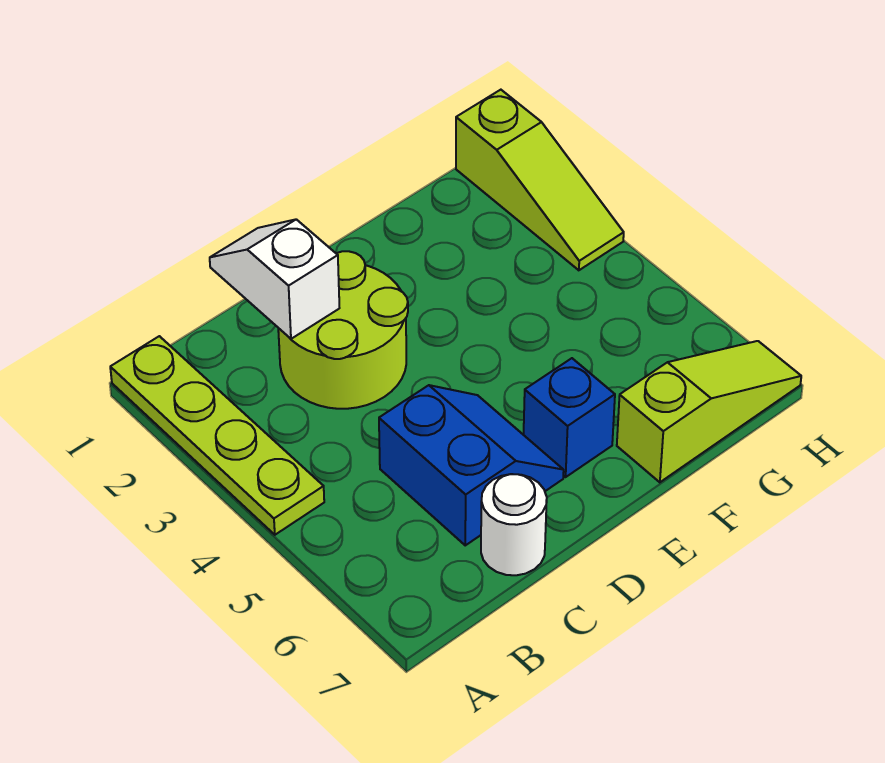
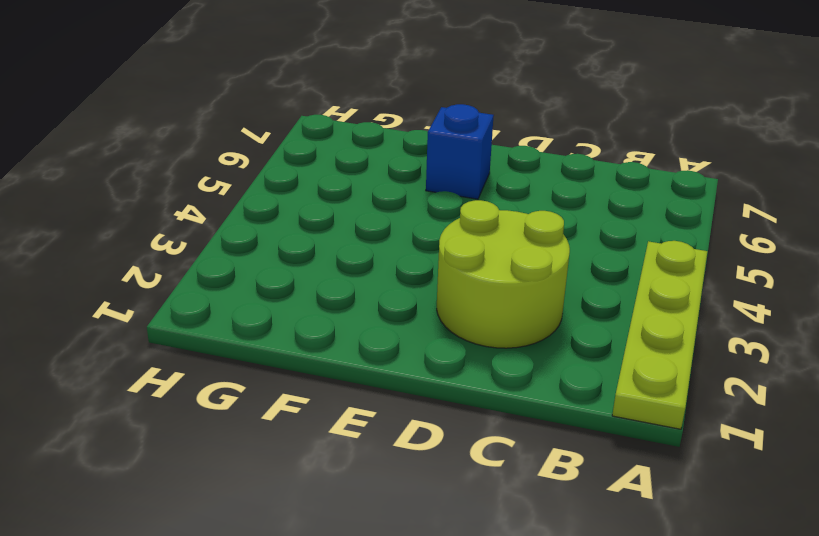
none -> blue slope C5:D6 level 1 top C
none -> white round brick C7 level 1

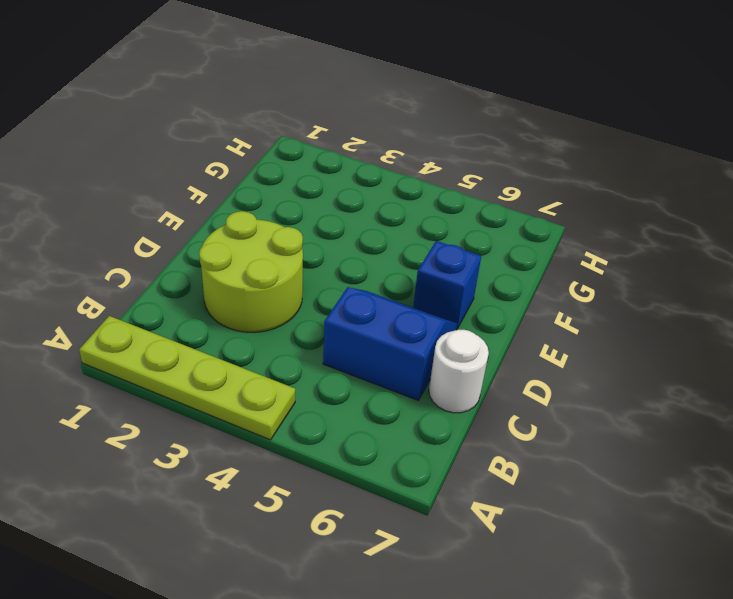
none -> lime slope F7:H7 level 1 top F
none -> lime slope H1:H3 level 1 top 1

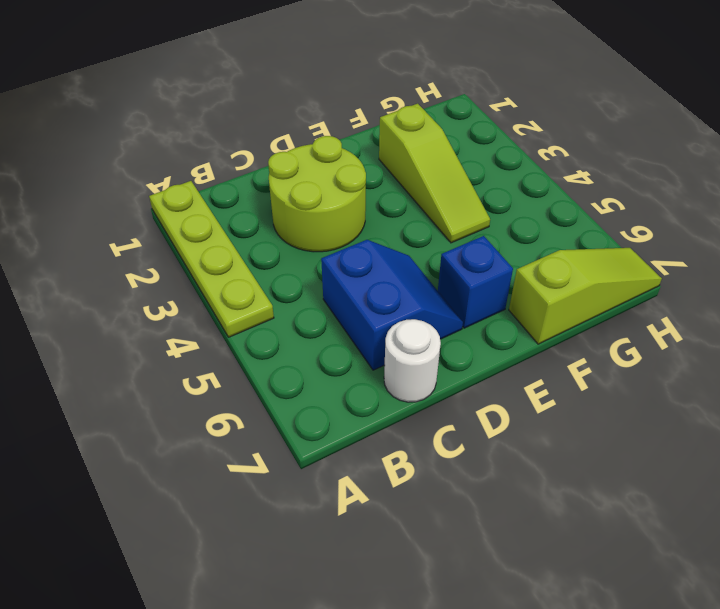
lime slope F2:F4 level 1 top 2 -> lime slope H1:H3 level 1 top 1
none -> white slope C1:C2 level 2 top 2

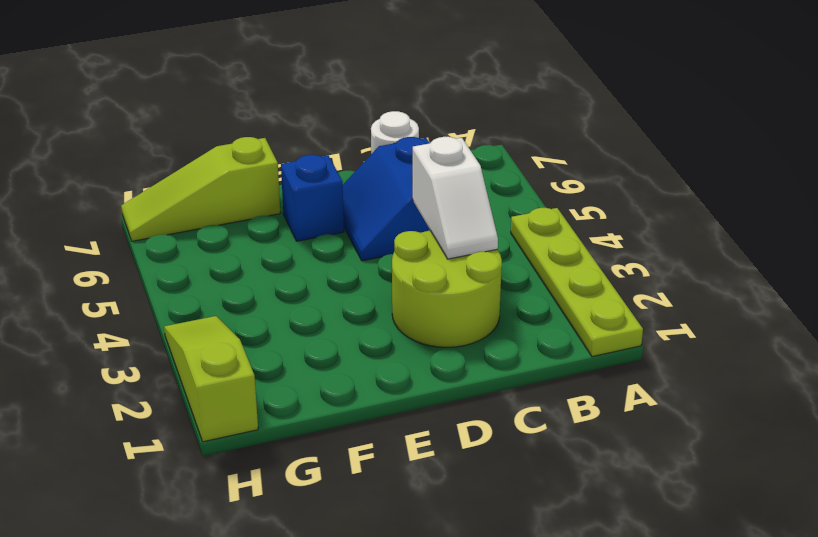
white slope C3:C4 level 2 top 4 -> white slope C1:C2 level 2 top 2

